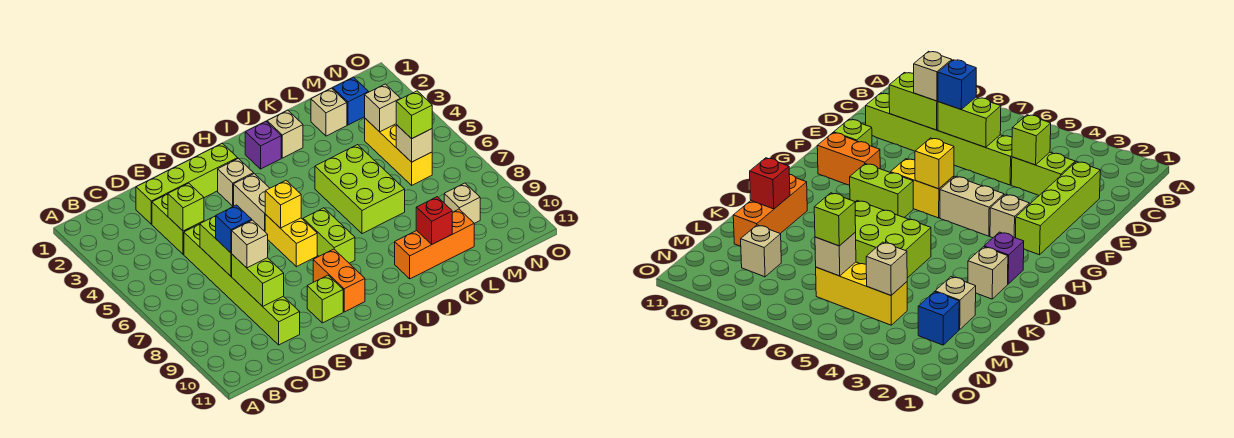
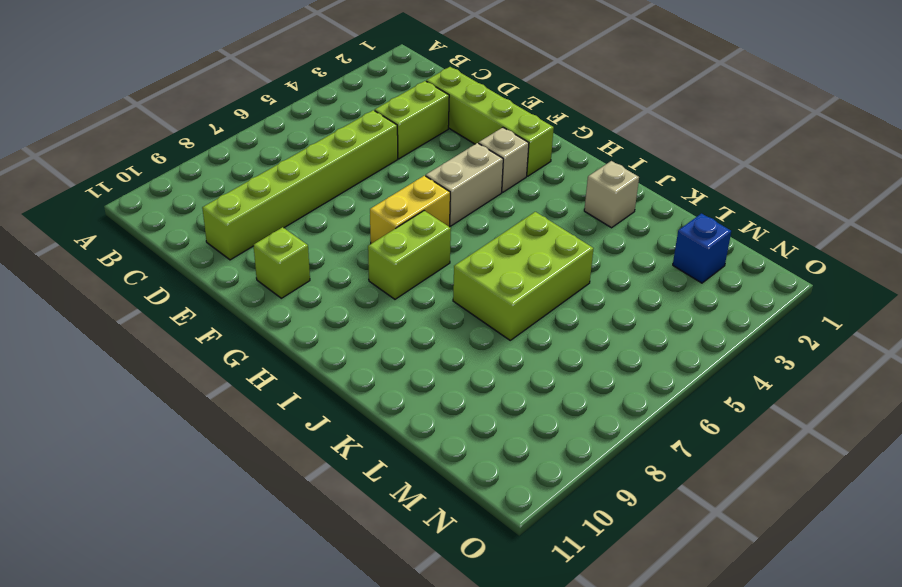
none -> orange brick G9:G10 level 1
none -> purple brick I2 level 1
none -> orange brick J10:L10 level 1

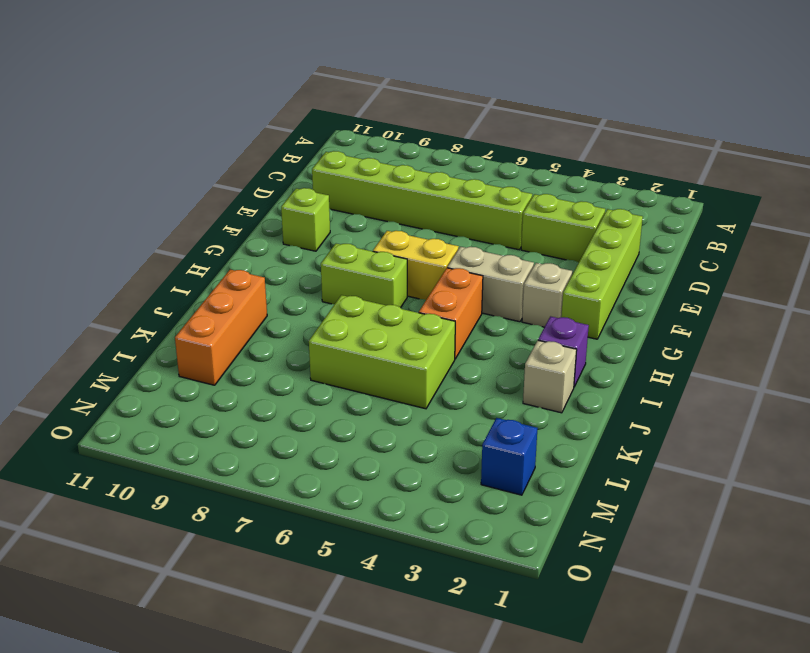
orange brick H5:I5 level 1 -> orange brick G9:G10 level 1
none -> tan brick L2 level 1
none -> yellow brick M4:M6 level 1
none -> tan brick M9 level 1

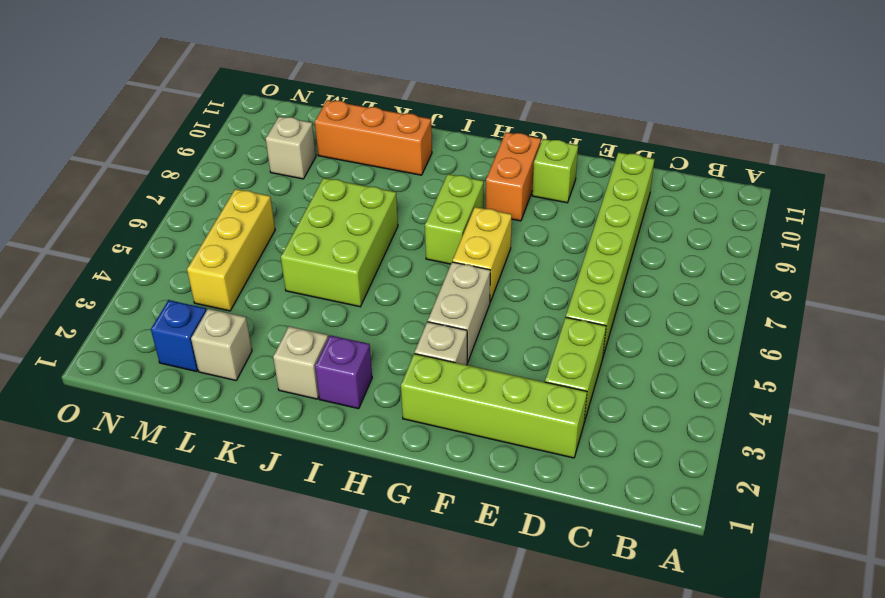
none -> lime brick D4 level 2
none -> lime brick D6:D7 level 2
none -> lime brick D8:D9 level 2

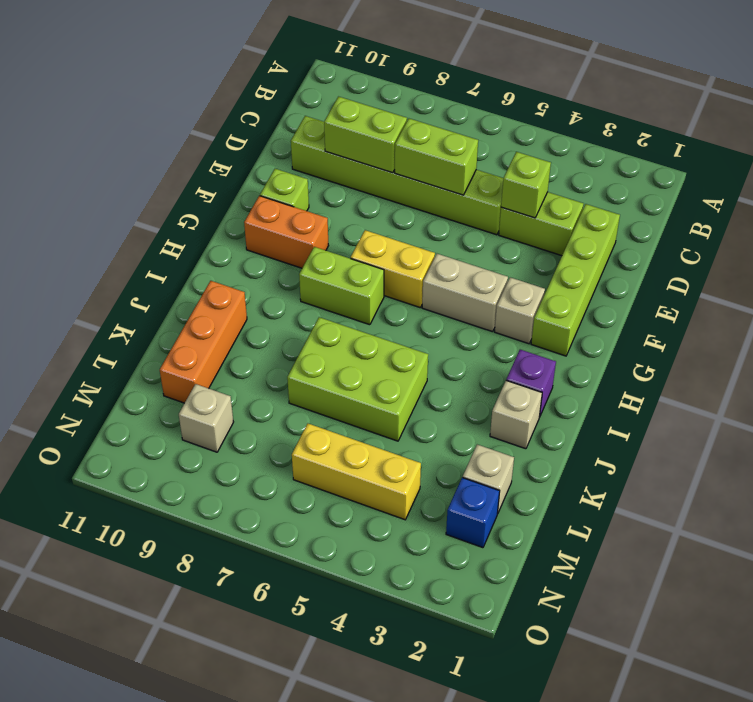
none -> yellow brick G6 level 2
none -> red brick K10 level 2
none -> tan brick M4 level 2

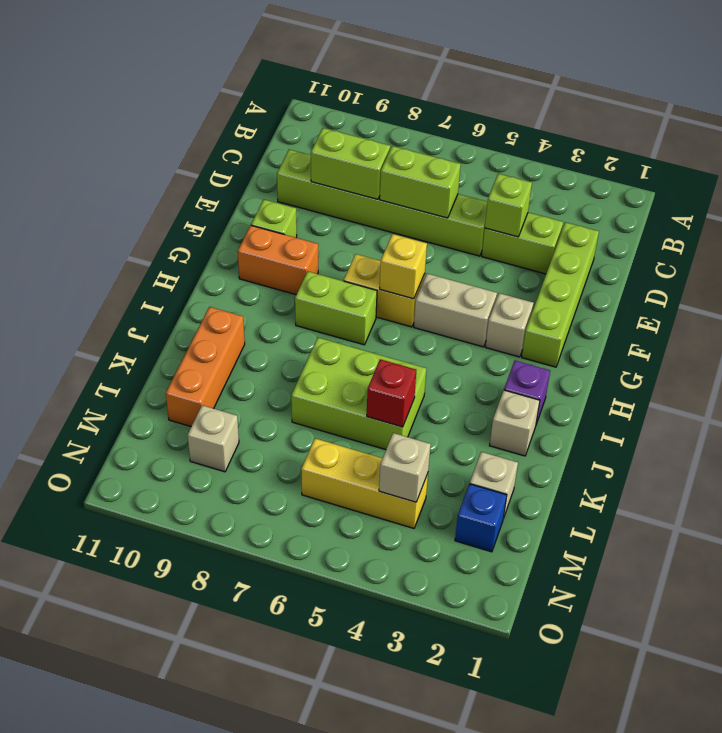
red brick K5 level 2 -> red brick K10 level 2
none -> tan brick M6 level 2
none -> blue brick D7 level 3
none -> tan brick D8 level 3

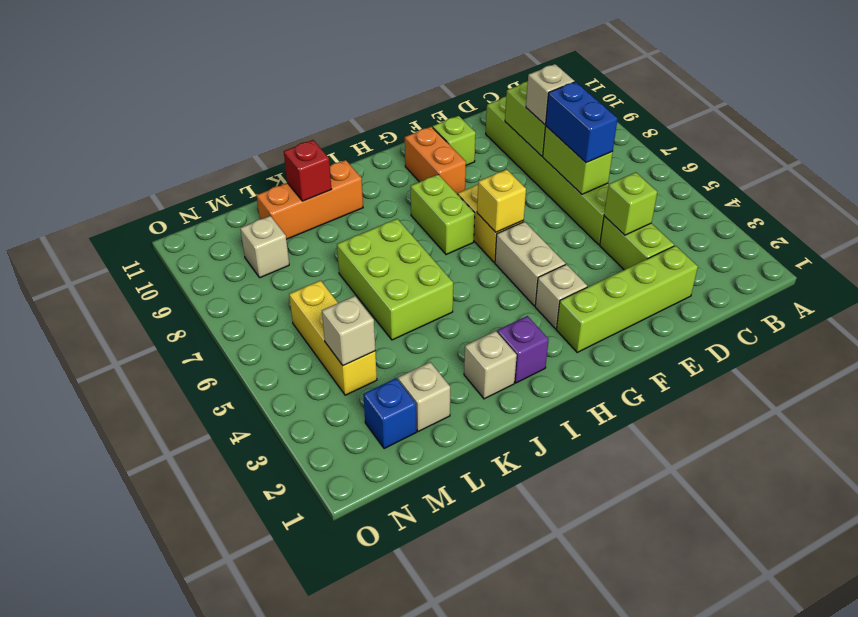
blue brick D6:D7 level 3 -> blue brick D7 level 3
none -> tan brick M6 level 2
none -> lime brick M6 level 3

